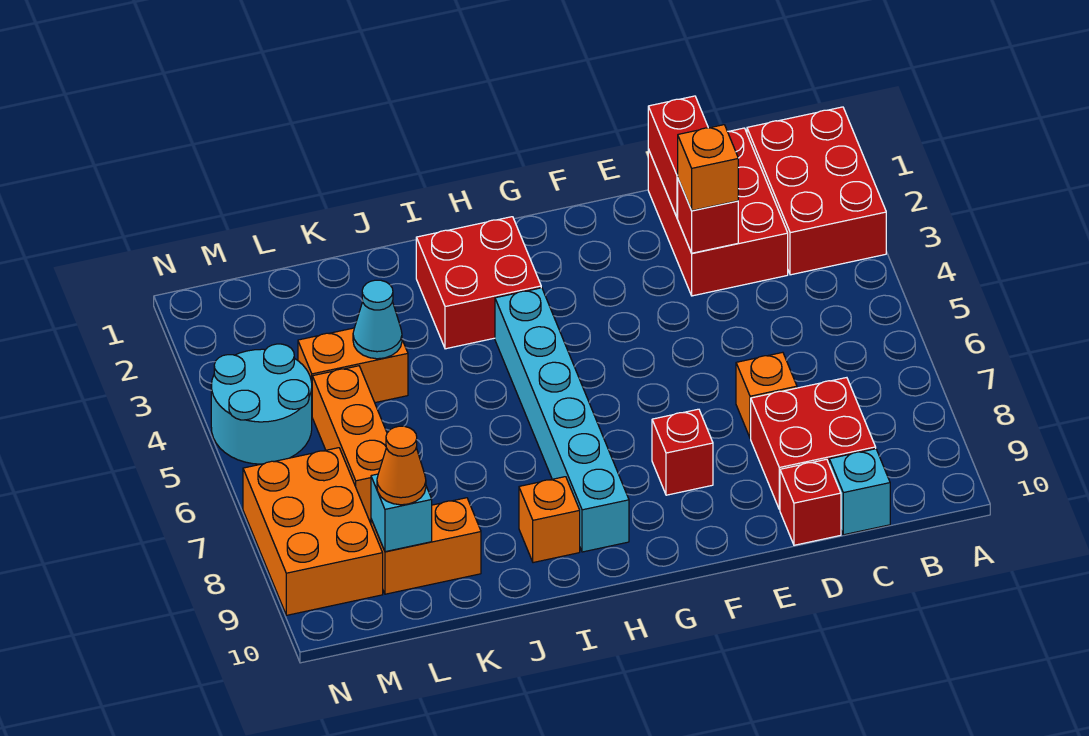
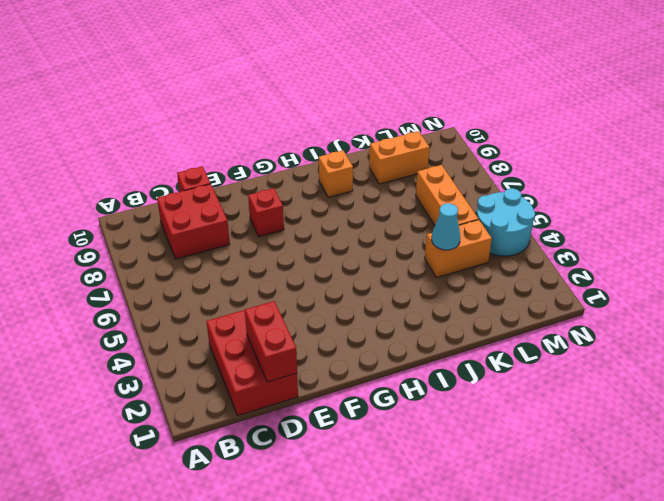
none -> red brick A1:B3 level 1
none -> cyan brick C10 level 1
none -> orange brick D7 level 1

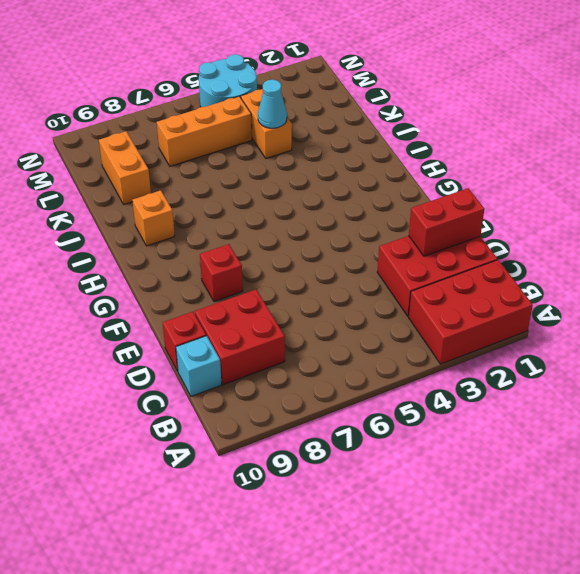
none -> orange brick D7 level 1
none -> red brick H2:I3 level 1
none -> cyan brick H4:H9 level 1

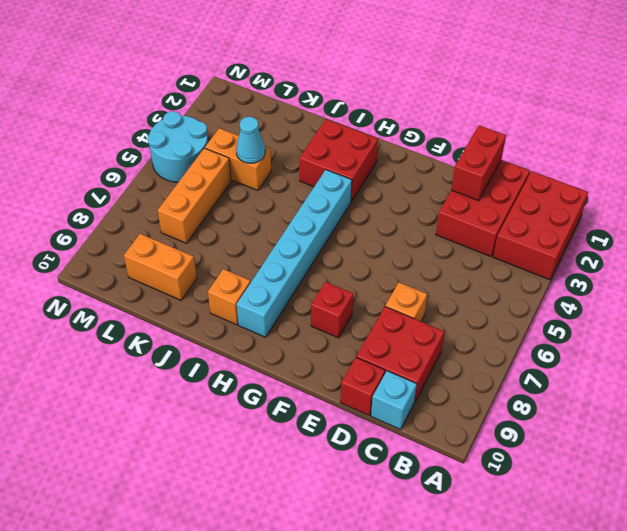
none -> orange brick M7:N9 level 1
none -> red brick D3 level 2
none -> cyan brick L9 level 2

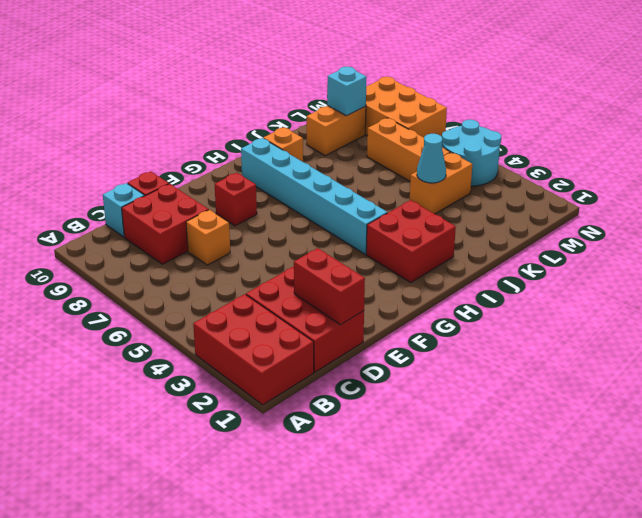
none -> red brick D3 level 2
none -> orange brick D3 level 3
none -> orange cone L9 level 3

